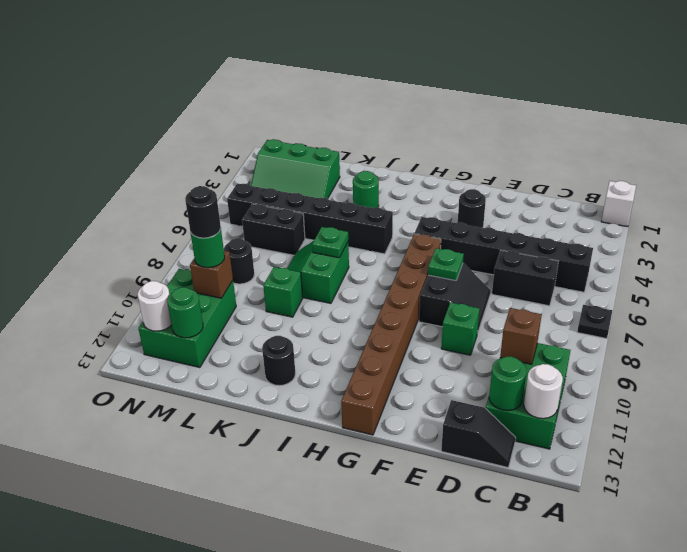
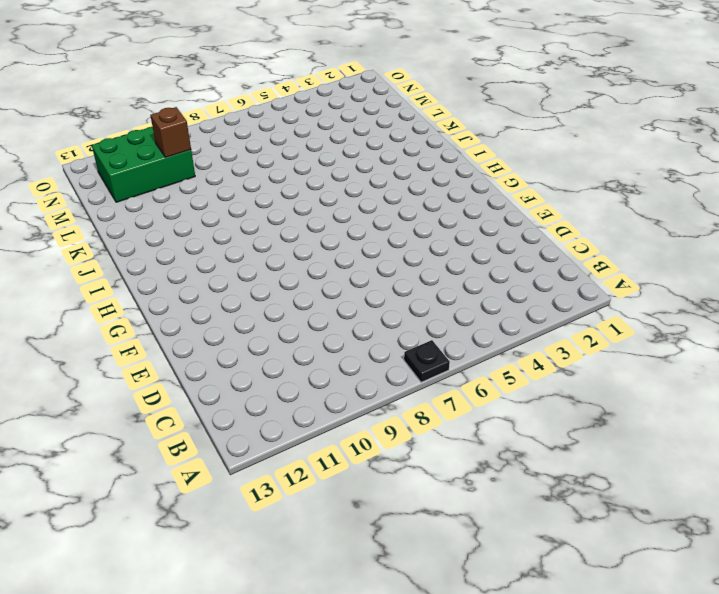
none -> white brick A1 level 1
none -> black brick B5:G5 level 1
none -> green brick B10:C12 level 1

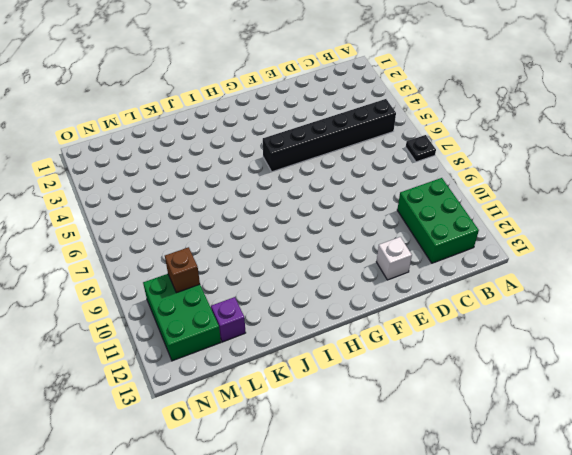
white brick E12 level 1 -> white brick A1 level 1
purple brick L12 level 1 -> none
none -> black brick C6:D6 level 1
none -> black slope C13:D13 level 1 top D
none -> black slope E7:F8 level 1 top F

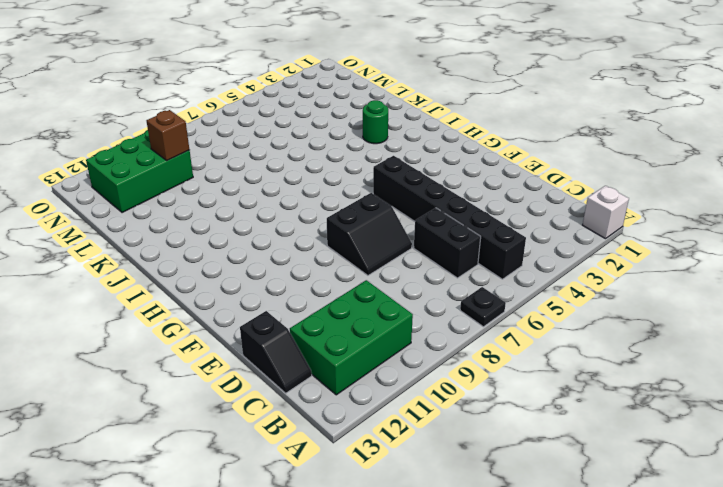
none -> green brick E9 level 1
none -> black round brick F3 level 1
none -> brown brick G6:G13 level 1

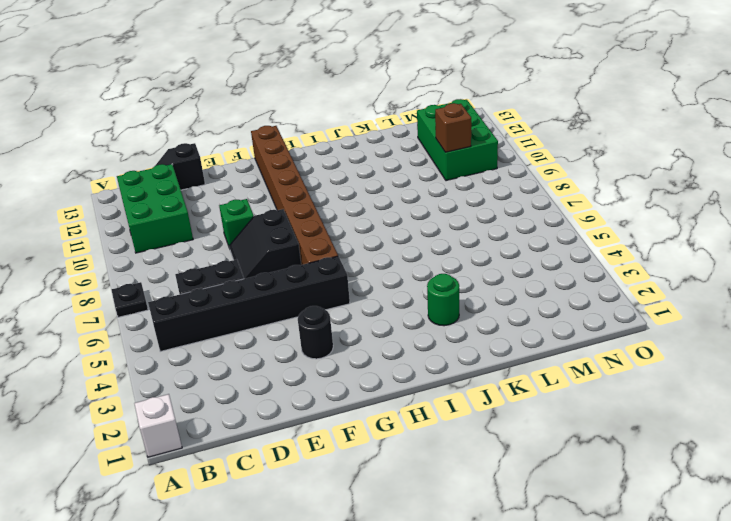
none -> black brick I5:N5 level 1
none -> green slope J7:K8 level 1 top J
none -> black round brick J12 level 1

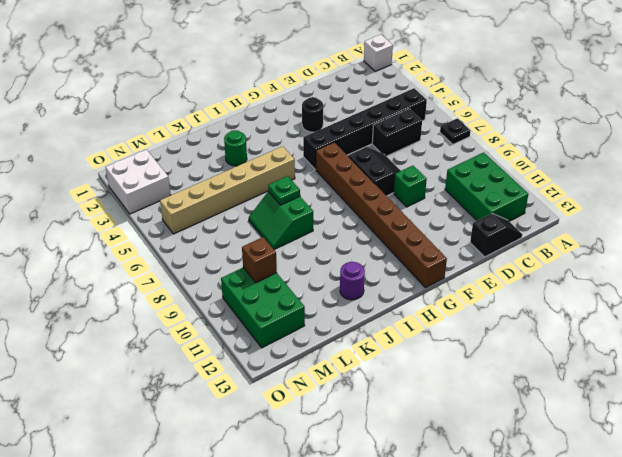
tan brick I5:N5 level 1 -> black brick I5:N5 level 1
purple round brick J12 level 1 -> black round brick J12 level 1
white brick N2:O3 level 1 -> green slope L2:N3 level 1 top 2
none -> green brick K9 level 1
none -> black brick L6:M6 level 1
none -> black round brick M8 level 1

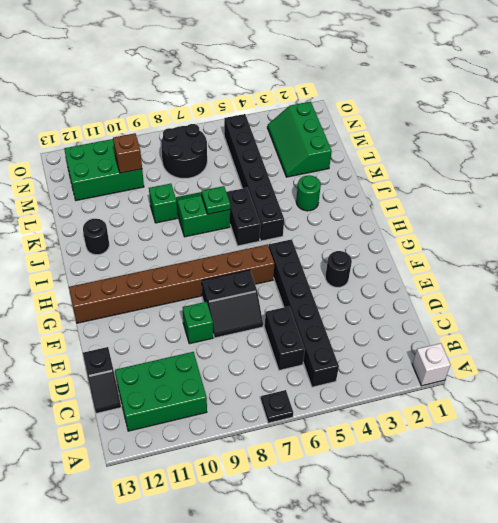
black brick I6:J6 level 1 -> black brick L6:M6 level 1
black round brick M7:N8 level 1 -> black round brick M8 level 1
none -> white round brick B12 level 2
none -> brown brick C10 level 2
none -> green round brick C12 level 2

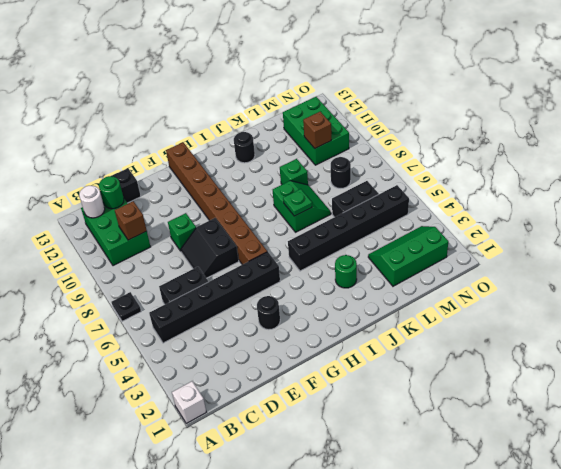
none -> green plate F7 level 2
none -> green round brick M12 level 2
none -> white round brick N12 level 2

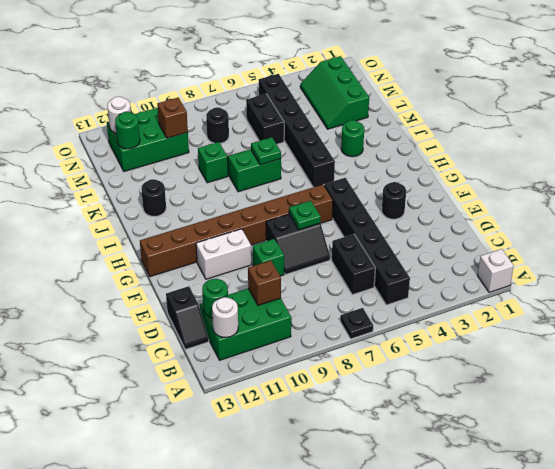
white brick F10:F11 level 1 -> none
none -> green round brick M10 level 3
none -> black round brick M10 level 4

